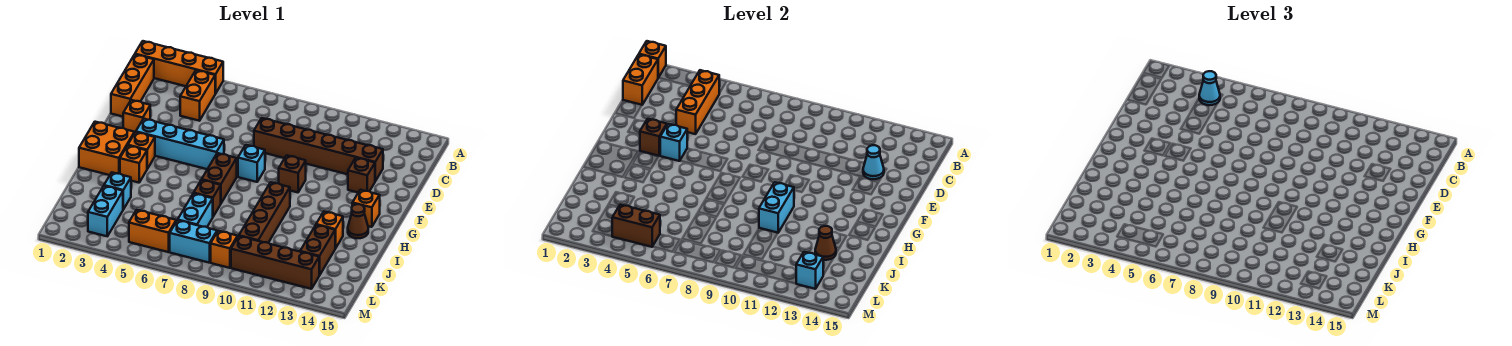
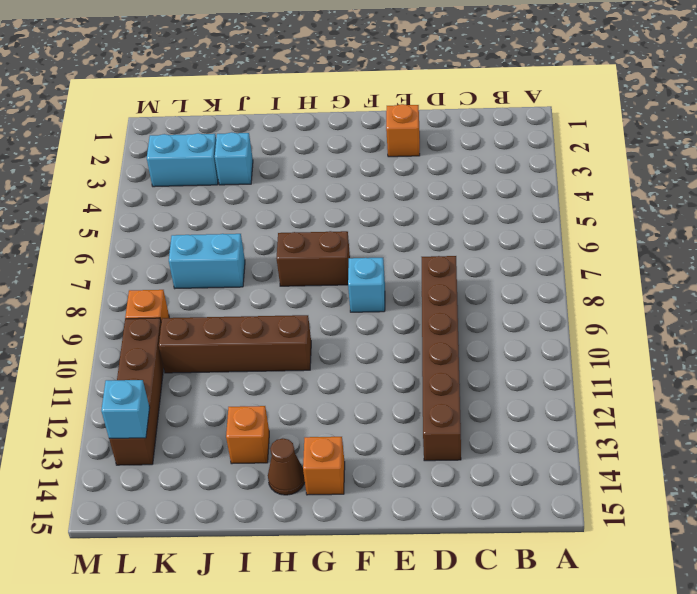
none -> orange brick A1:A4 level 1
none -> orange brick B1:D1 level 1
none -> orange brick B4:C4 level 1
none -> brown brick E13 level 1

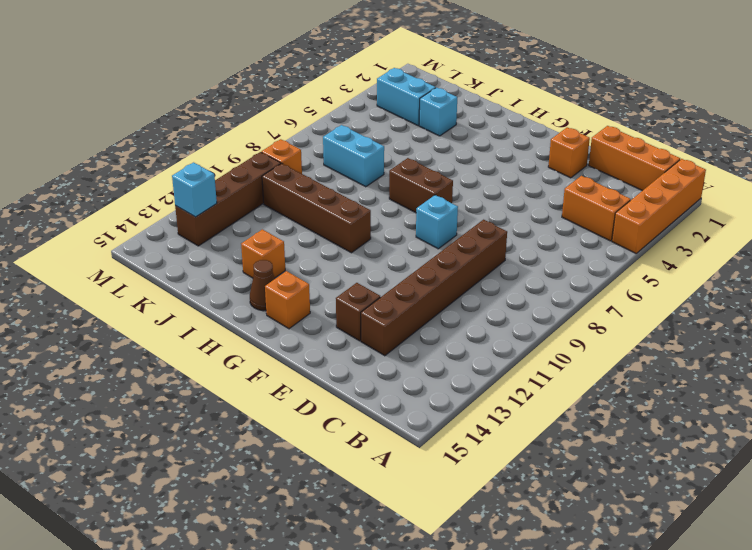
none -> cyan brick F3:F6 level 1
none -> brown brick F10 level 1
none -> orange brick G1:H2 level 1
none -> orange brick G3 level 1

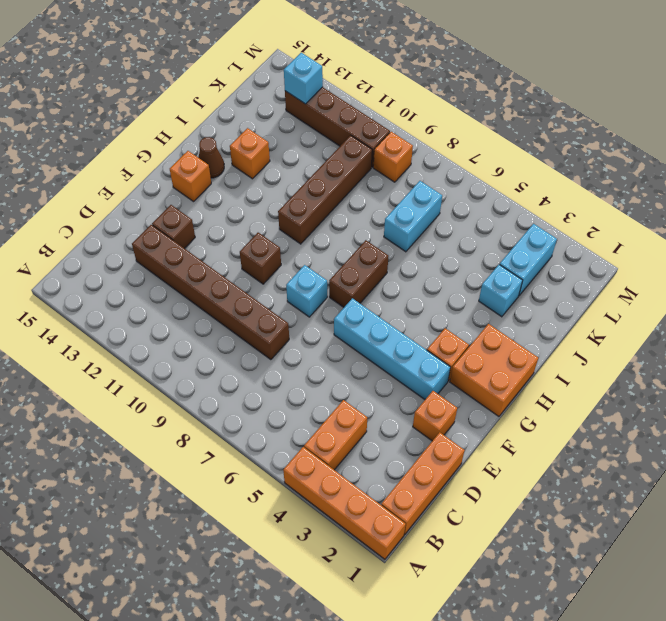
none -> orange brick H3 level 1
none -> brown brick I7 level 1
none -> brown brick J13:K13 level 1
none -> orange brick L5:L6 level 1

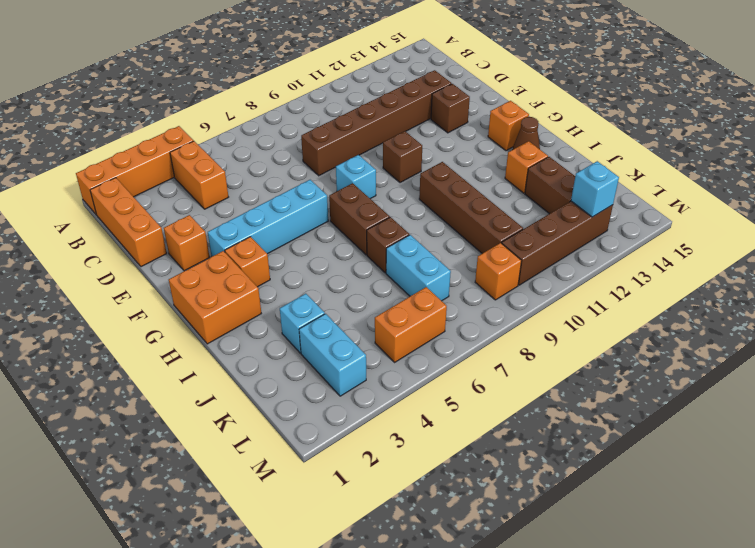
none -> orange brick H3 level 1
none -> cyan brick L7:L8 level 1
none -> orange brick A1 level 2
none -> orange brick B1:C1 level 2

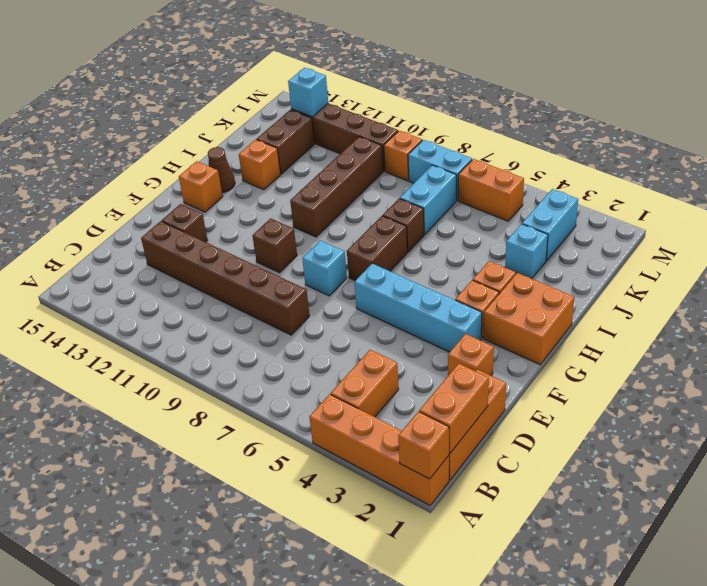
none -> orange brick B4:D4 level 2
none -> cyan cone D13 level 2
none -> brown brick F3 level 2
none -> cyan brick F4 level 2

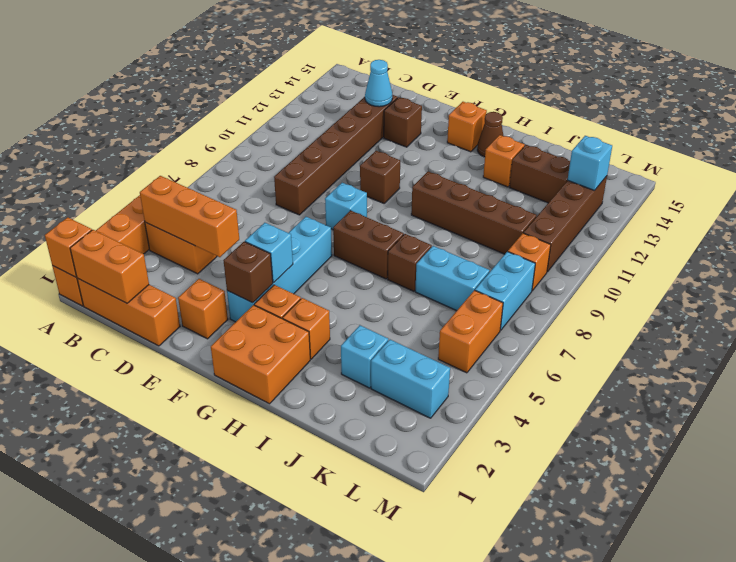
none -> cyan brick H10:I10 level 2
none -> brown cone J13 level 2
none -> brown brick L4:L5 level 2
none -> cyan cone B4 level 3

